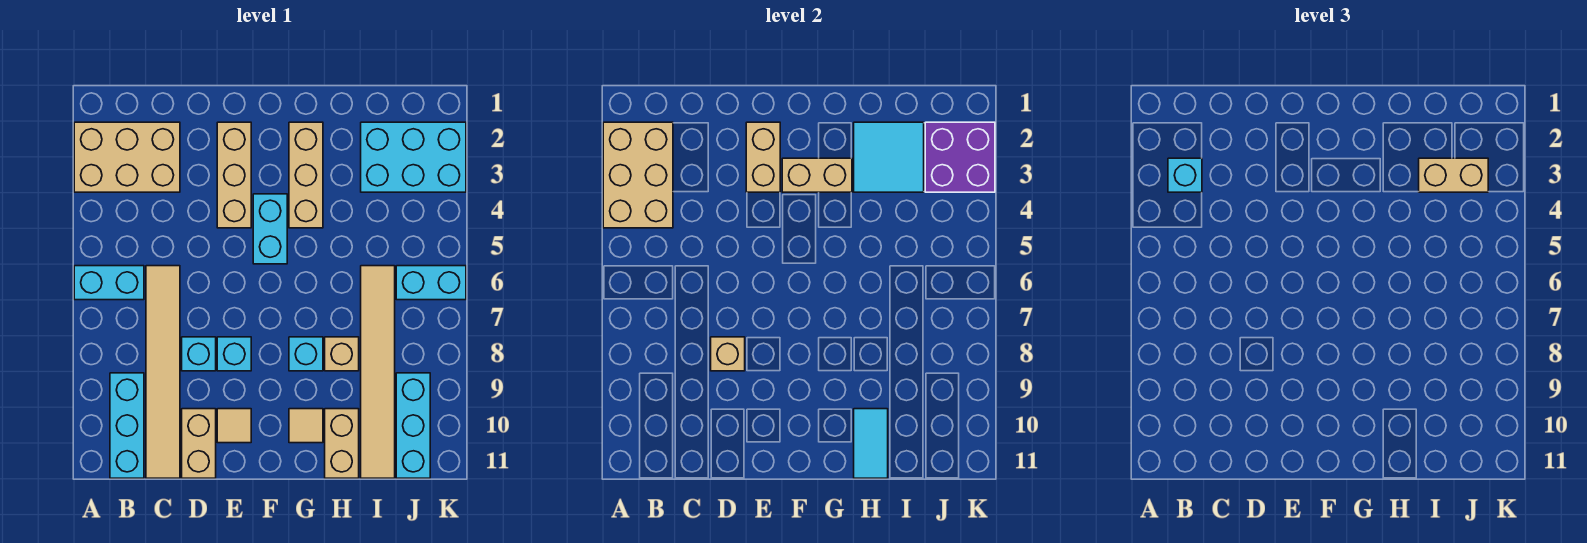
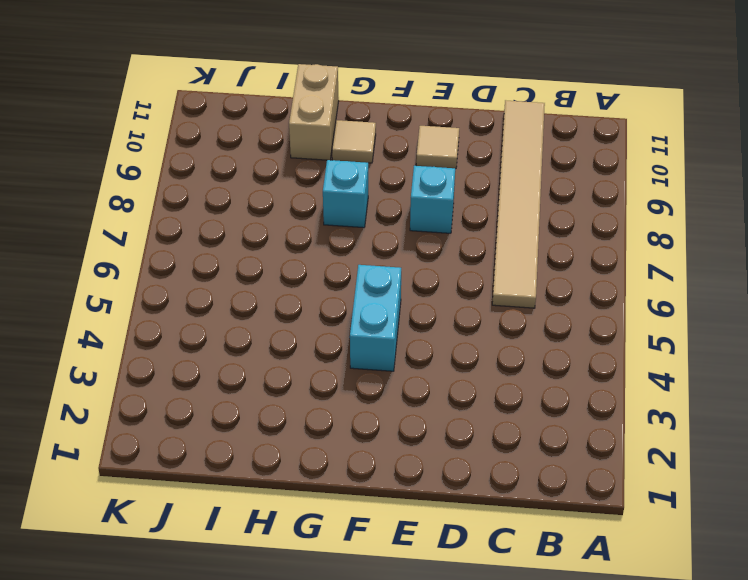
none -> tan brick A2:C3 level 1
none -> cyan brick A6:B6 level 1
none -> cyan brick B9:B11 level 1

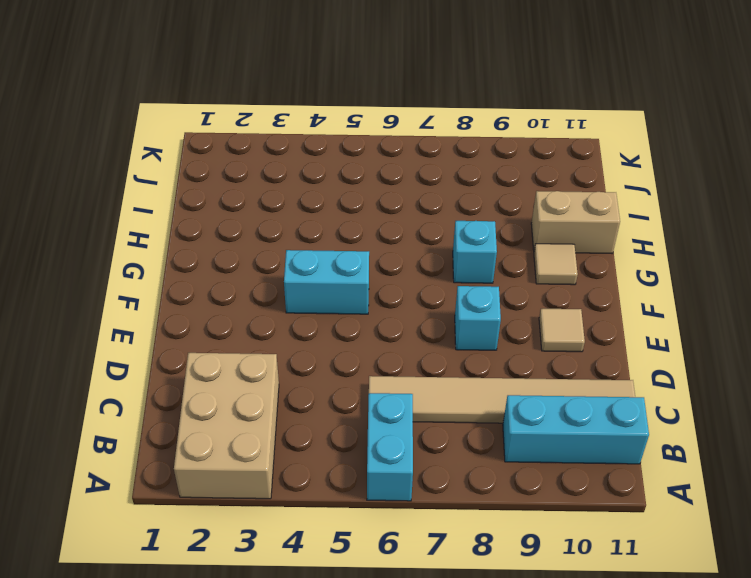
none -> cyan brick D8 level 1
none -> tan brick D10:D11 level 1
none -> tan brick E2:E4 level 1

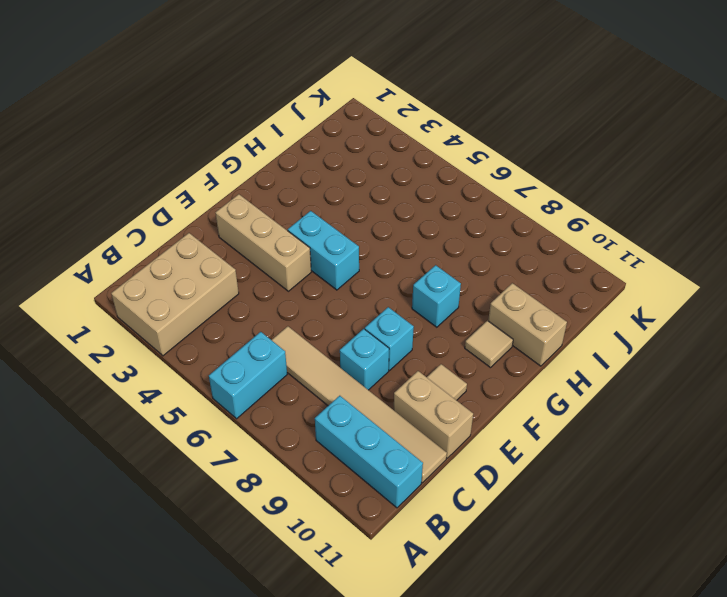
none -> tan brick G2:G4 level 1
none -> tan brick H8 level 1
none -> cyan brick I2:K3 level 1

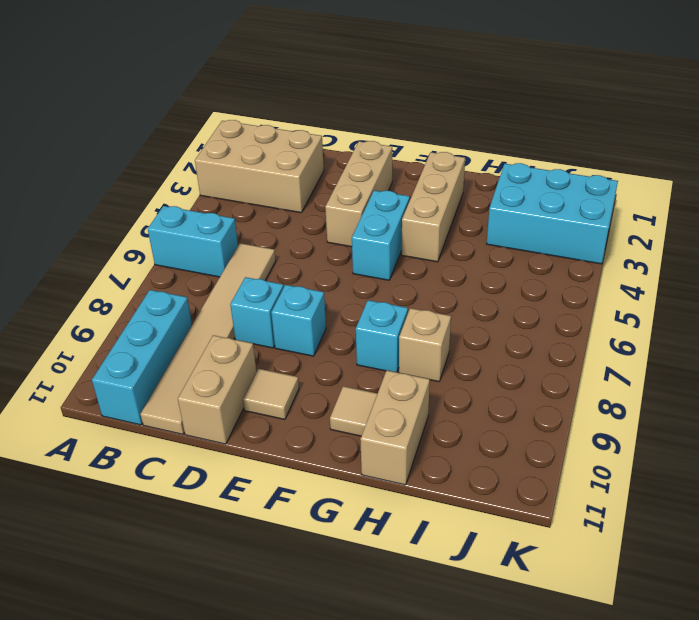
none -> tan tile I6:I11 level 1
none -> cyan brick J6:K6 level 1
none -> cyan brick J9:J11 level 1

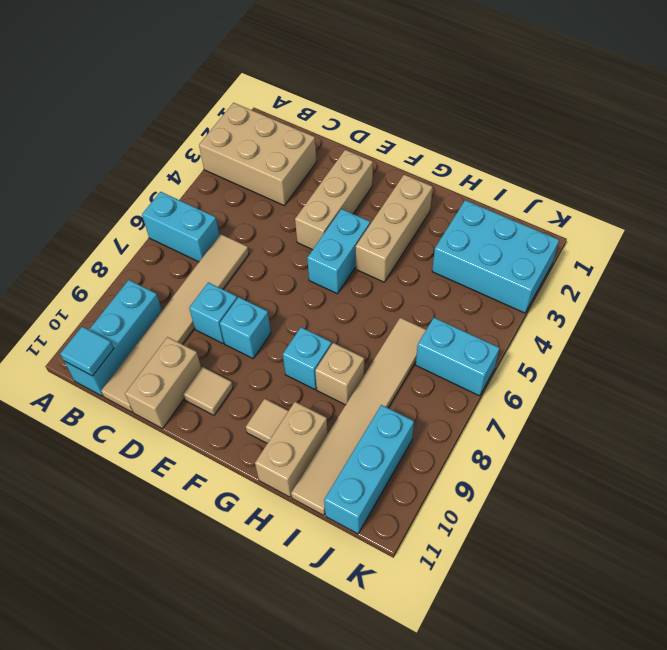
cyan tile B11 level 2 -> none
none -> tan brick A2:B4 level 2
none -> tan brick D8 level 2
none -> tan brick E2:E3 level 2

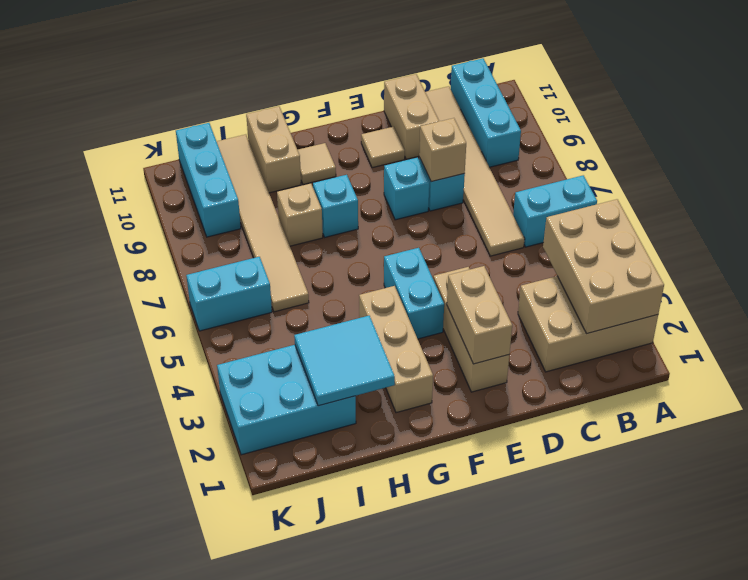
none -> tan brick F3:G3 level 2
none -> cyan tile H10:H11 level 2
none -> purple brick J2:K3 level 2

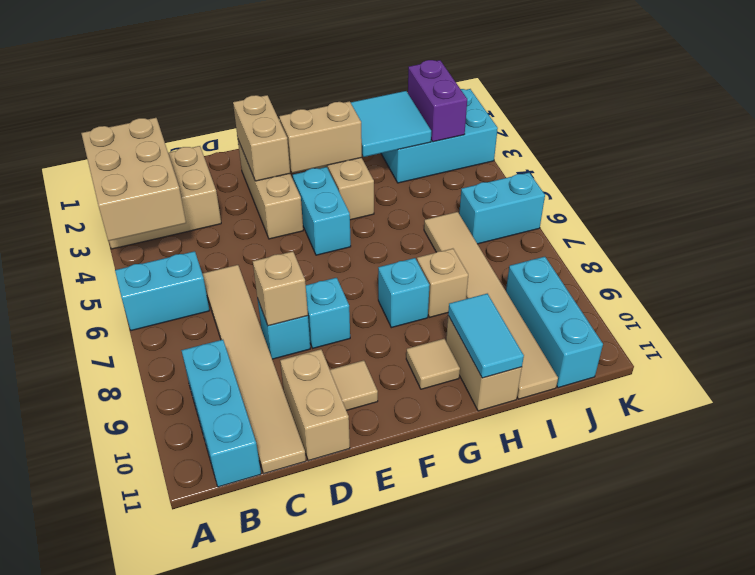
purple brick J2:J3 level 2 -> purple brick J2:K3 level 2
none -> cyan brick B3 level 3
none -> tan brick I3:J3 level 3

